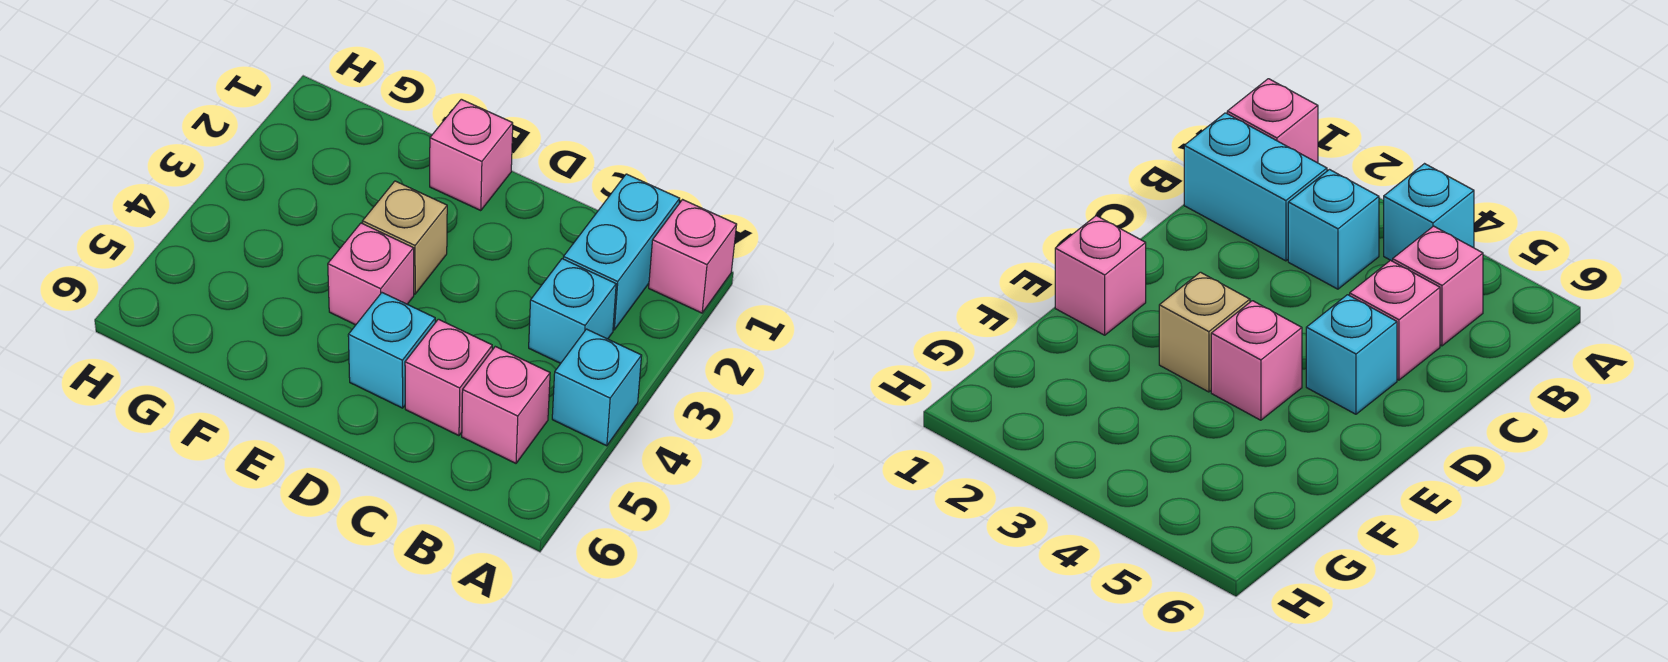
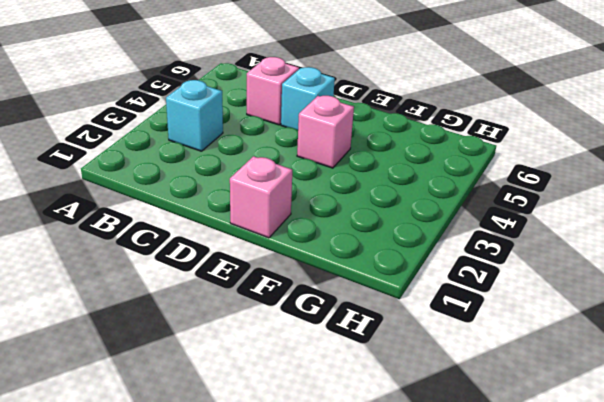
none -> pink brick A1 level 1
none -> cyan brick A4 level 1

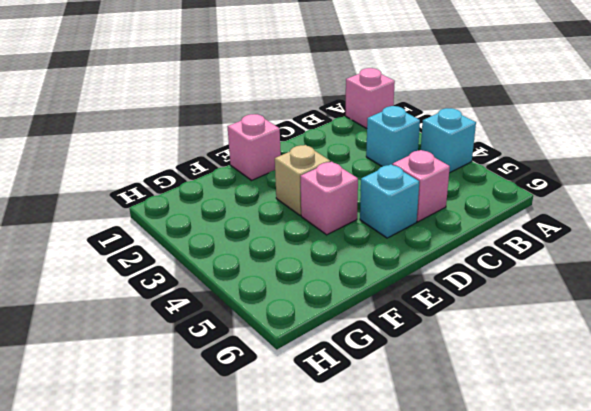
none -> cyan brick B1:B2 level 1
none -> pink brick B5 level 1

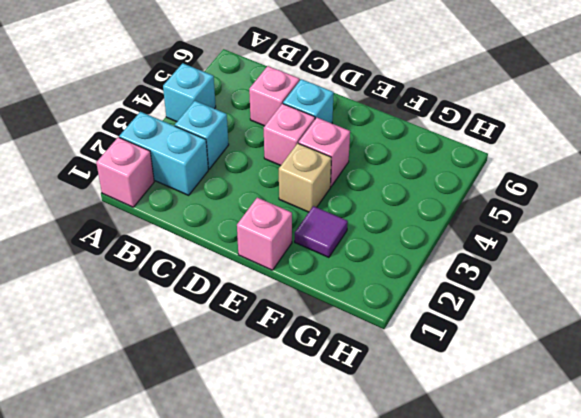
cyan brick A2:B2 level 1 -> cyan brick B1:B2 level 1
pink brick D4 level 1 -> pink brick B5 level 1
purple tile F2 level 1 -> none

